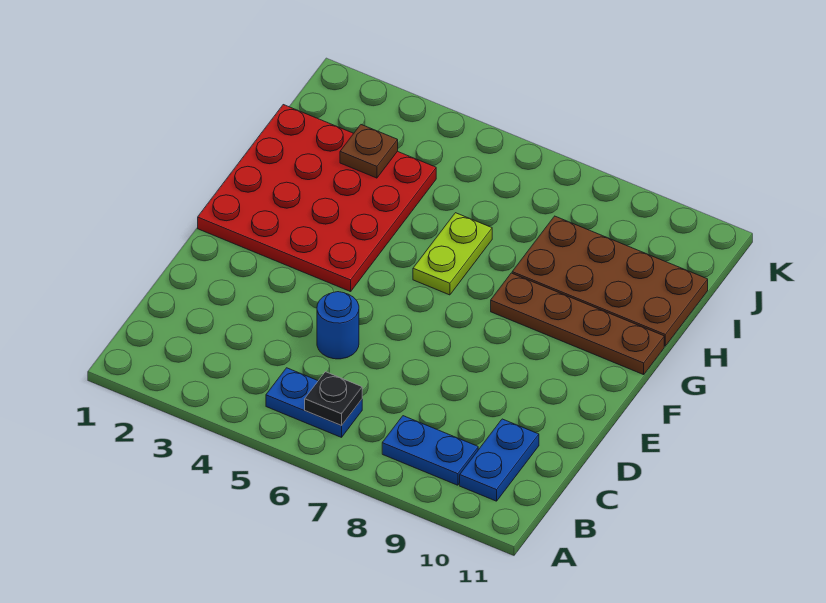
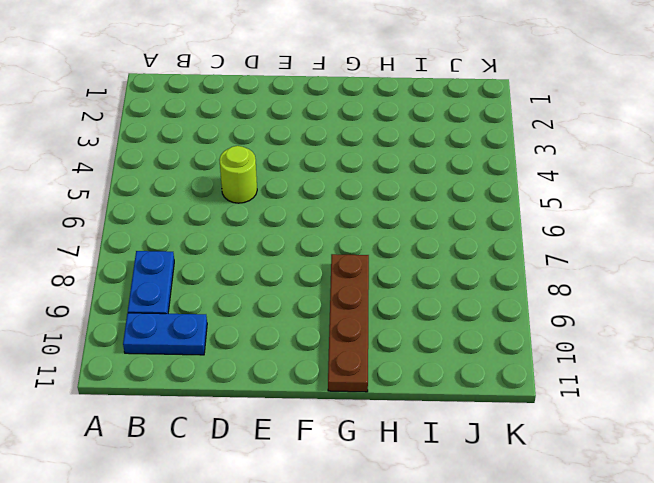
lime round brick D5 level 1 -> blue round brick D5 level 1
none -> blue plate B5:B6 level 1
none -> red plate F1:I4 level 1

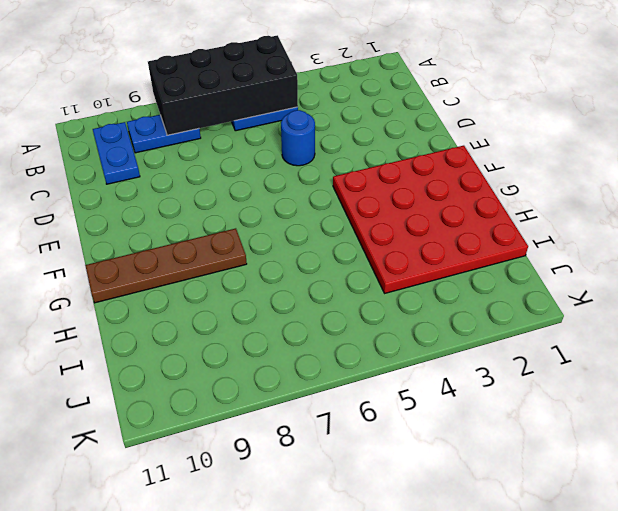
black brick A5:B8 level 2 -> black plate B6 level 2
none -> lime plate G6:H6 level 1
none -> brown plate H8:I11 level 1

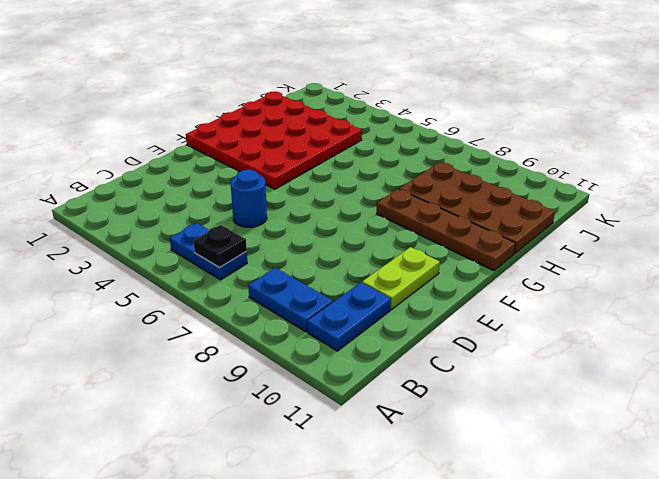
lime plate D10:E10 level 1 -> lime plate G6:H6 level 1
none -> brown plate I3 level 2

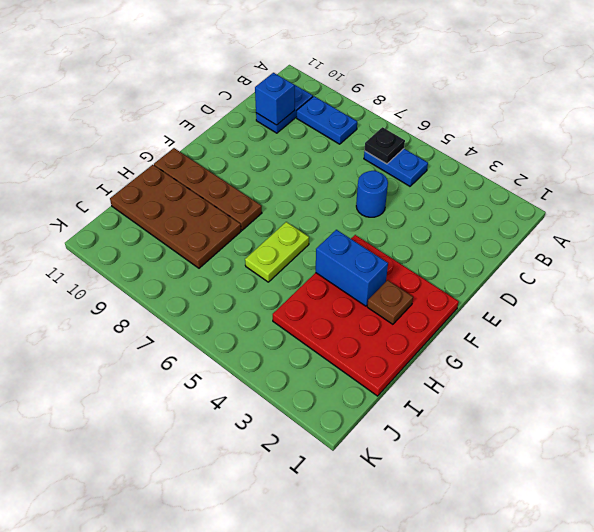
blue brick C10 level 2 -> none
brown plate G2 level 2 -> brown plate I3 level 2
blue brick G3:G4 level 2 -> none

